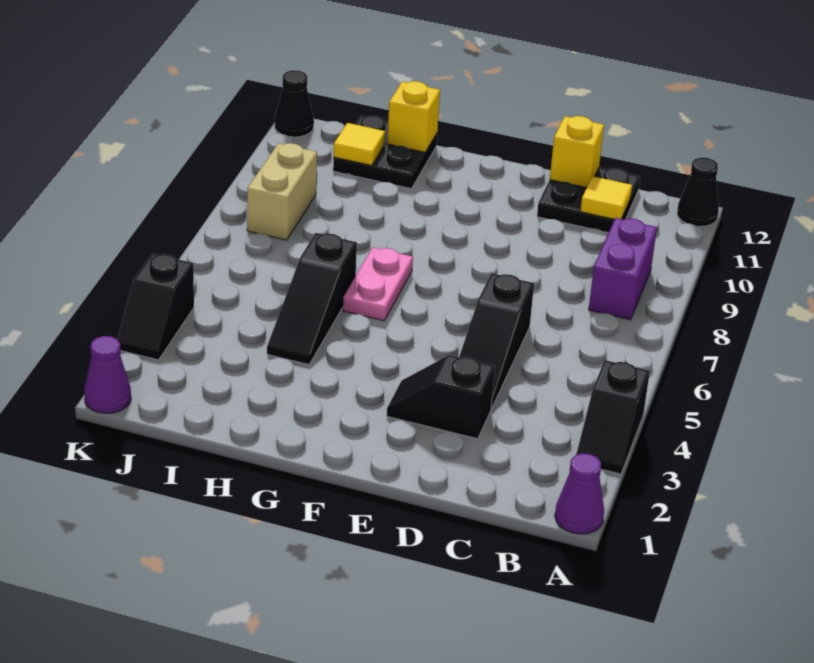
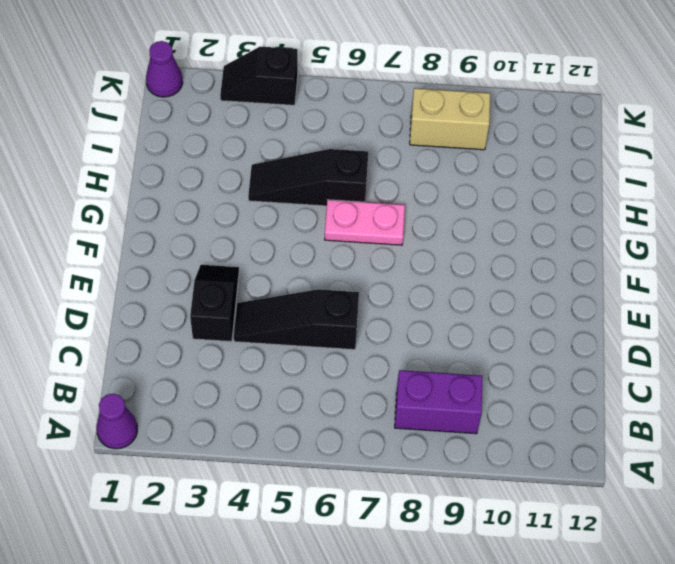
none -> black slope A3:A4 level 1 top 4
none -> black cone A12 level 1
none -> black plate C11:D12 level 1

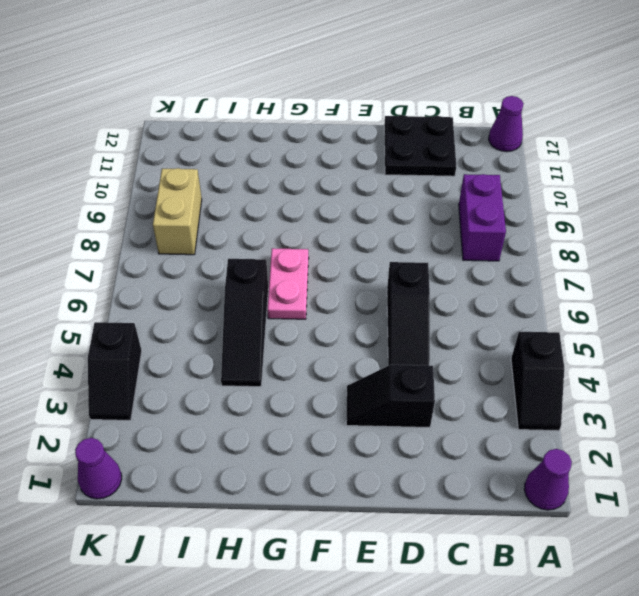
purple cone A12 level 1 -> black cone A12 level 1
none -> black plate H11:I12 level 1
none -> black cone K12 level 1
none -> yellow tile C11 level 2

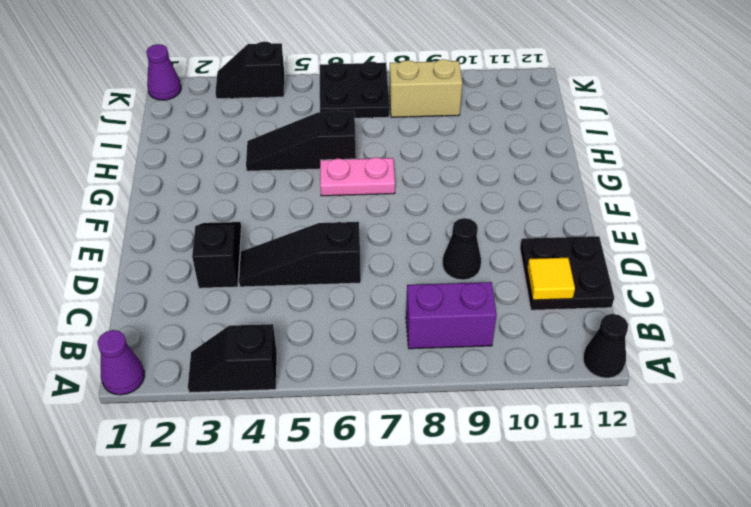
black cone D9 level 1 -> black cone K12 level 1
black plate J6:K7 level 1 -> black plate H11:I12 level 1
none -> yellow brick D12 level 2
none -> yellow brick H12 level 2
none -> yellow tile I11 level 2

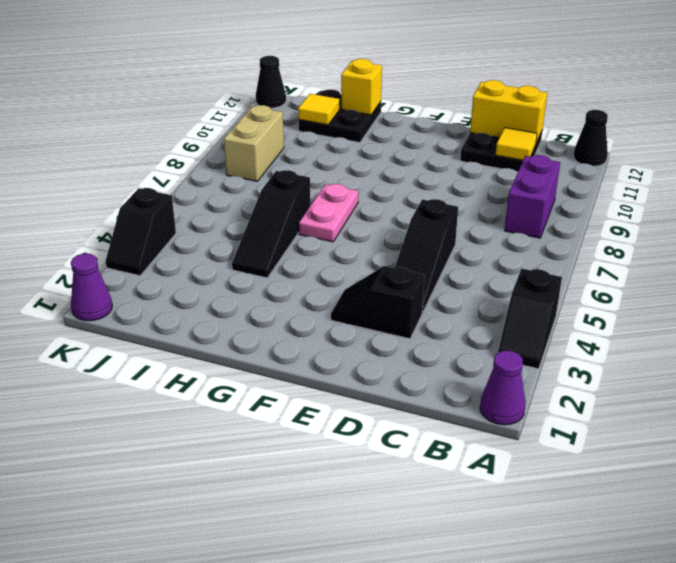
yellow brick C12:D12 level 2 -> yellow brick D12 level 2

